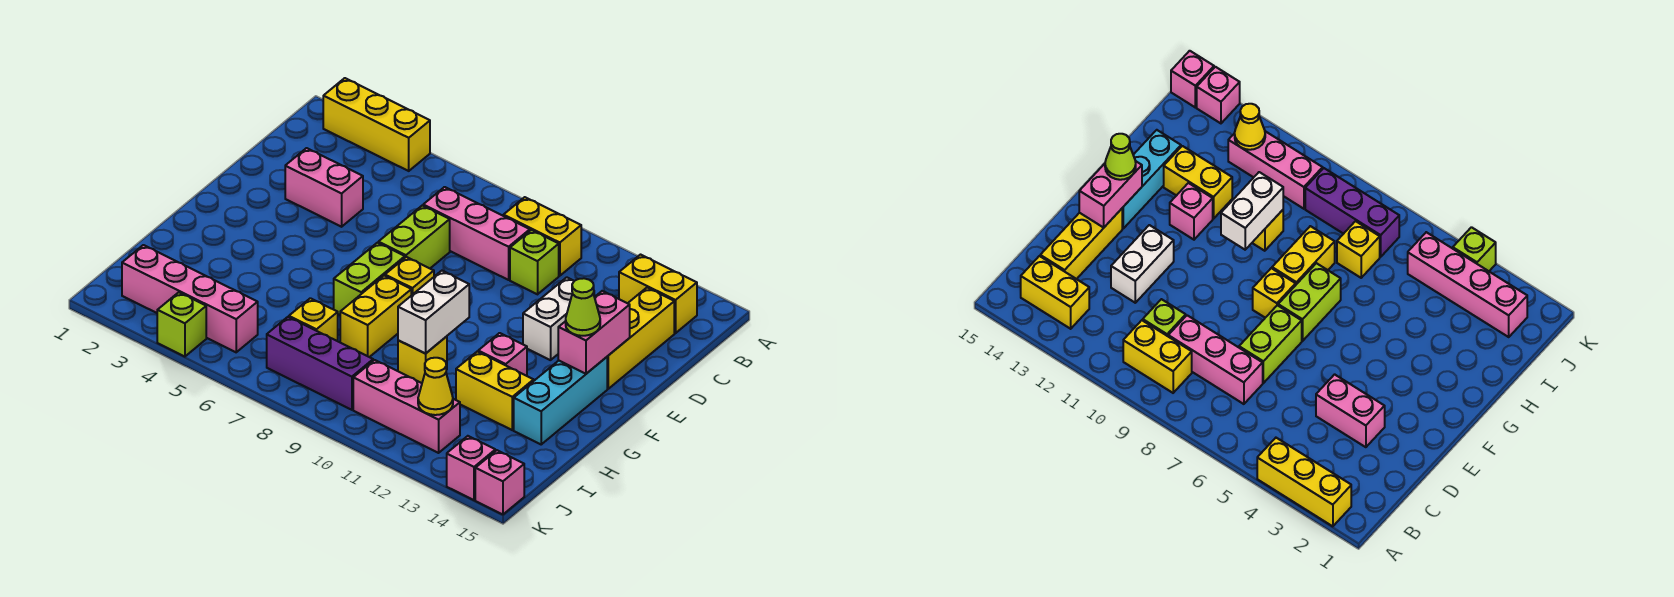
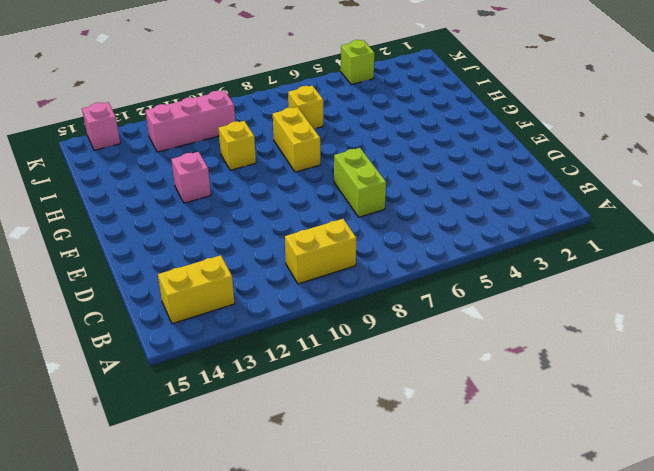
none -> yellow brick A2:A4 level 1
none -> pink brick C7:C9 level 1
none -> lime brick C10 level 1

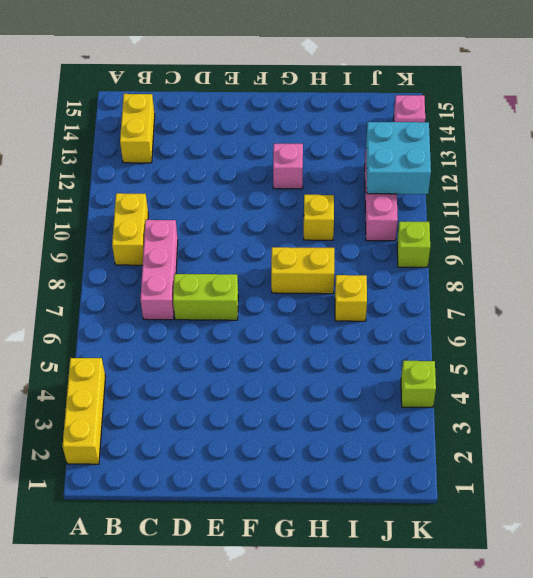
cyan brick J11:K12 level 2 -> yellow cone J12 level 2
lime brick K9 level 1 -> lime brick C10 level 1
none -> yellow brick C14:E14 level 1
none -> pink brick D3:D4 level 1
none -> white brick D12:E12 level 1

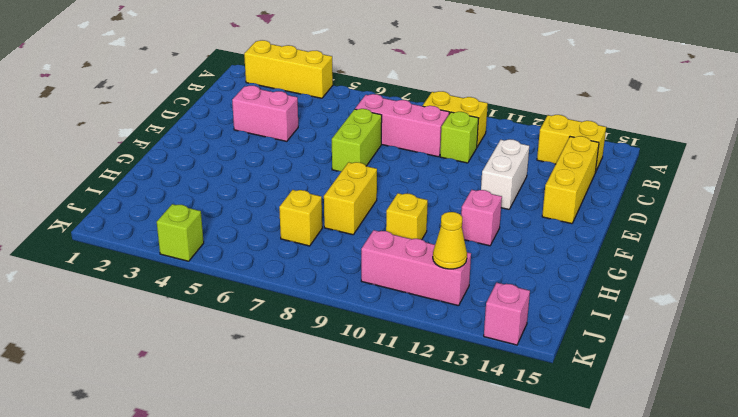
none -> lime brick F7:G7 level 1
none -> yellow brick F8 level 1
none -> cyan brick F14:H14 level 1

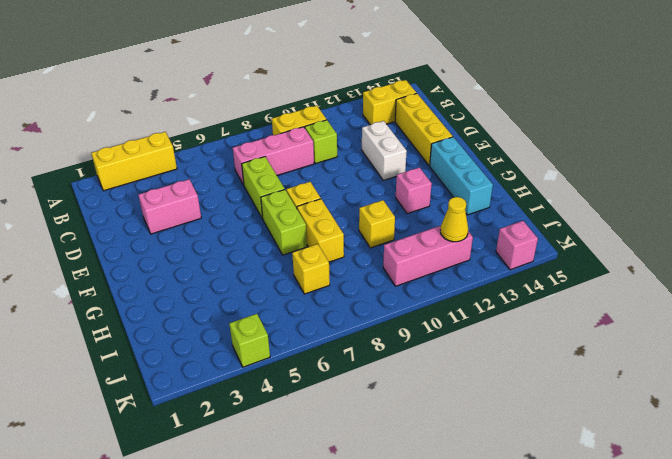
none -> yellow brick H12:H13 level 1
none -> pink brick J2:J5 level 1
none -> purple brick J7:J9 level 1

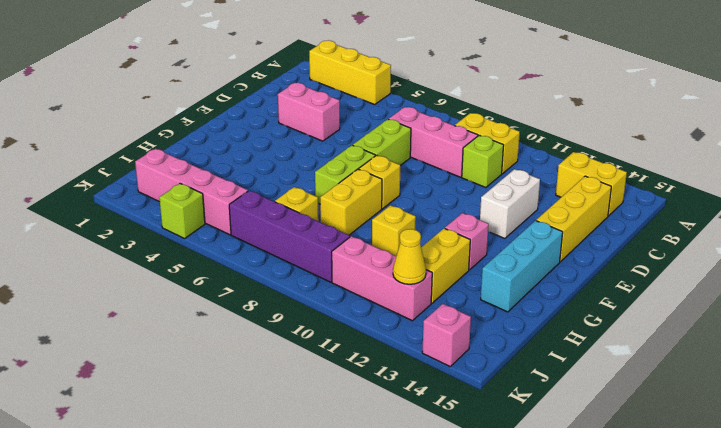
yellow brick H12:I12 level 1 -> yellow brick H12:H13 level 1
purple brick J6:J9 level 1 -> purple brick J7:J9 level 1
none -> pink brick K15 level 1
none -> pink brick E14:F14 level 2
none -> white brick G10:H10 level 2

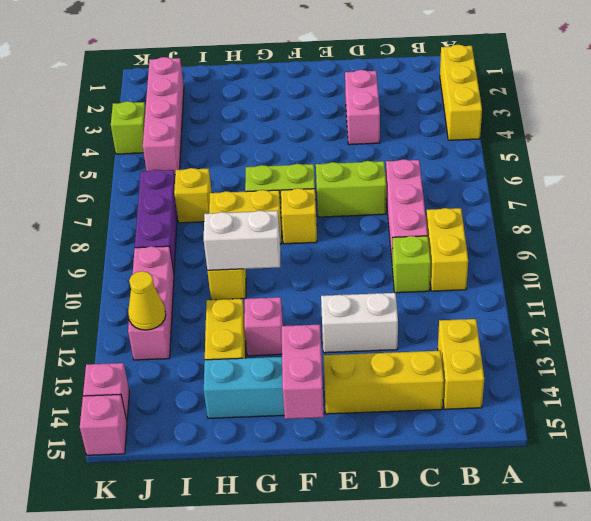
pink brick F14:F15 level 2 -> pink brick E14:F14 level 2
none -> lime cone F14 level 3

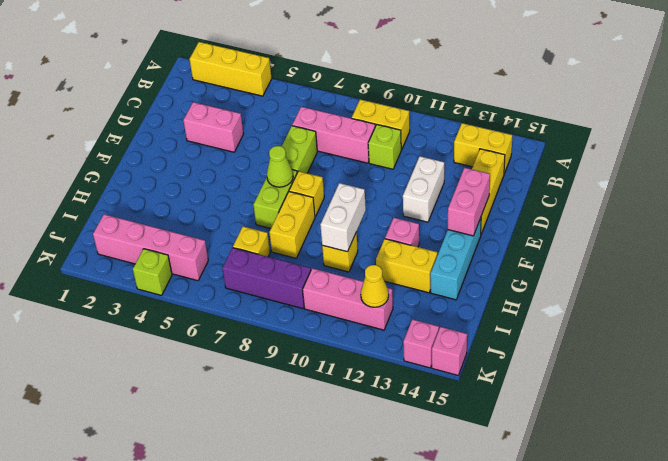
lime cone F7 level 2 -> lime cone F14 level 3

